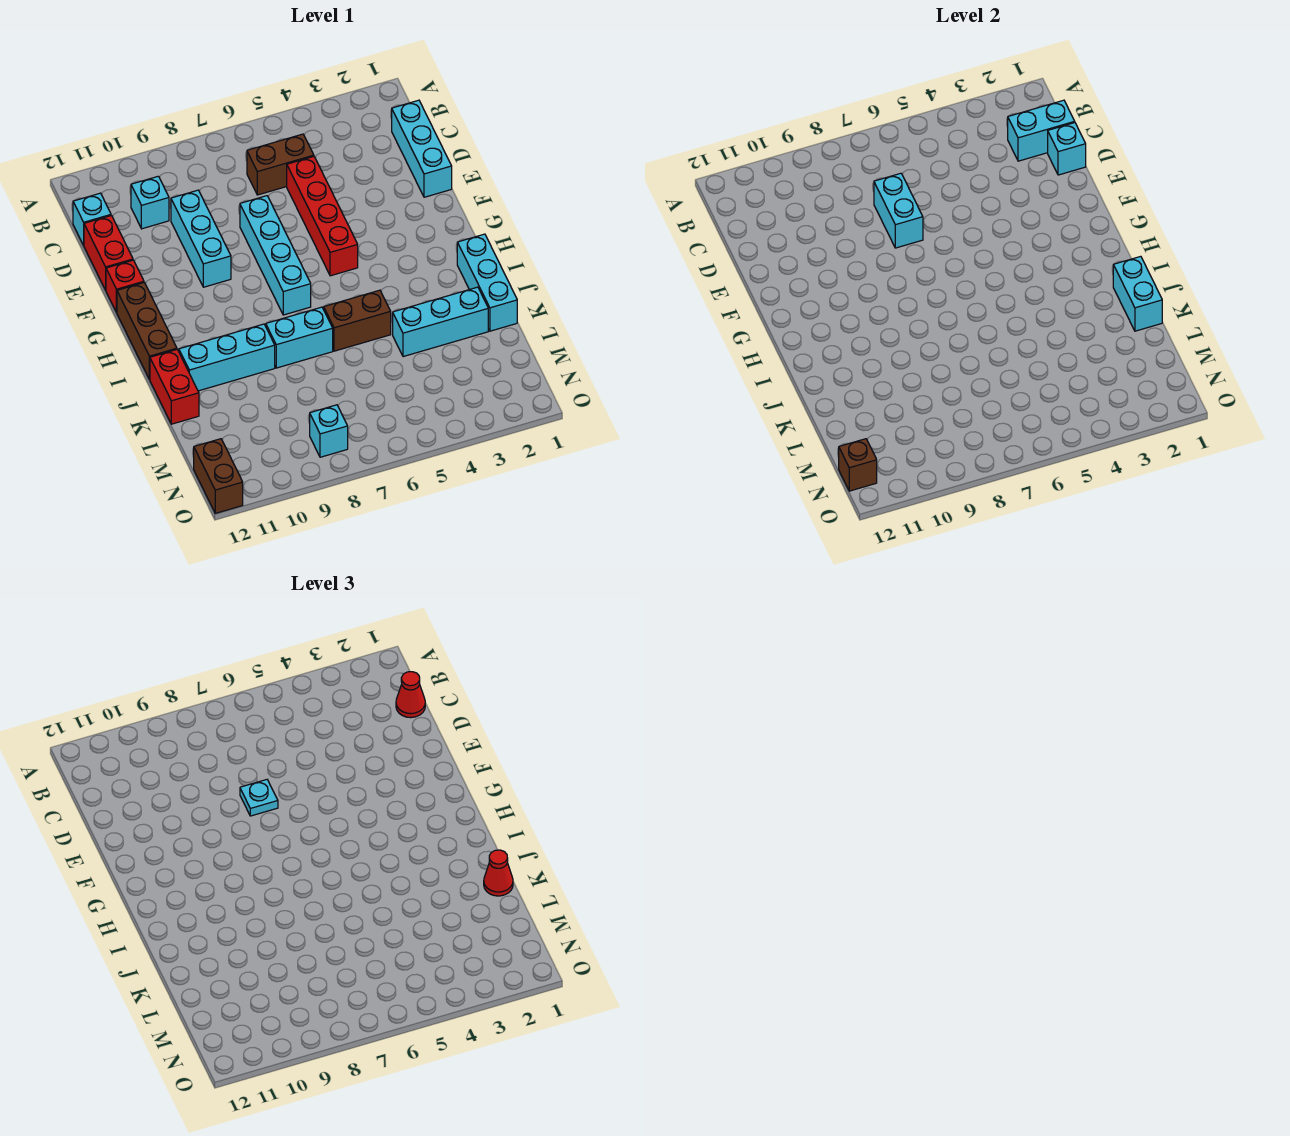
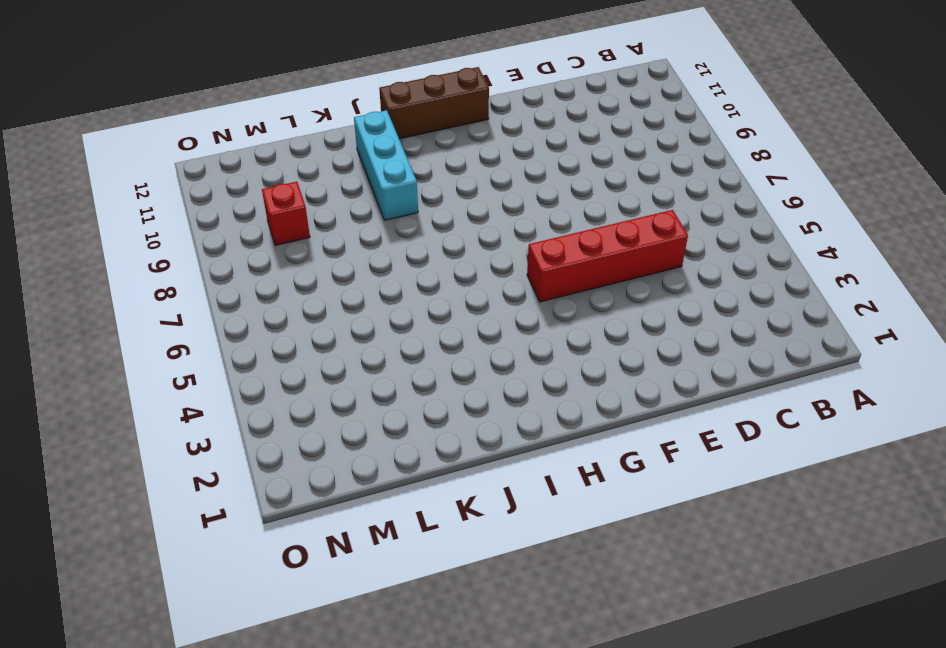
red brick M9 level 1 -> red brick F12 level 1
none -> cyan brick C1:E1 level 1
none -> brown brick C5:C6 level 1
none -> cyan brick C10 level 1

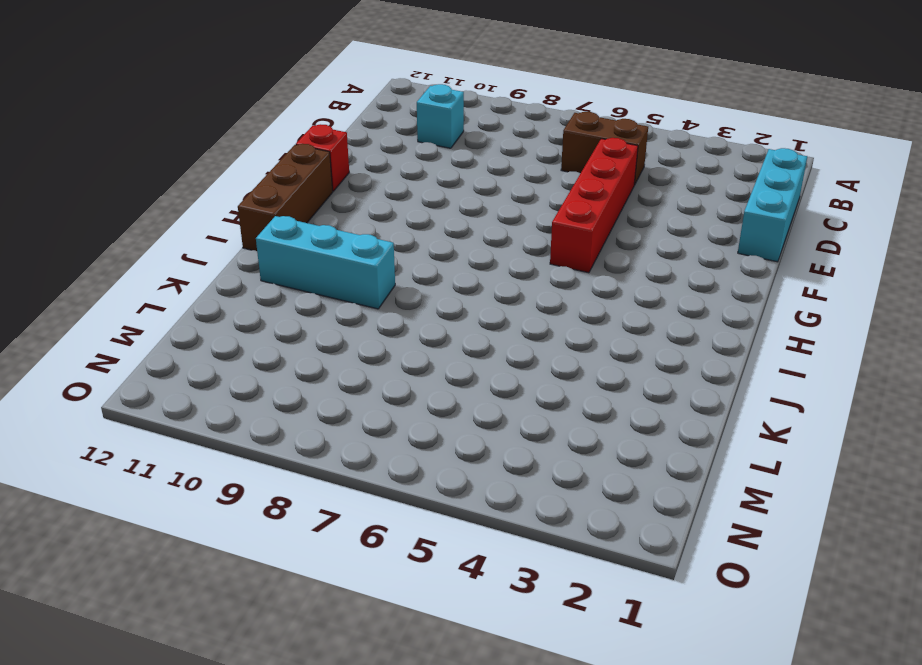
none -> cyan brick C12 level 1
none -> cyan brick D9:F9 level 1
none -> red brick D12:E12 level 1

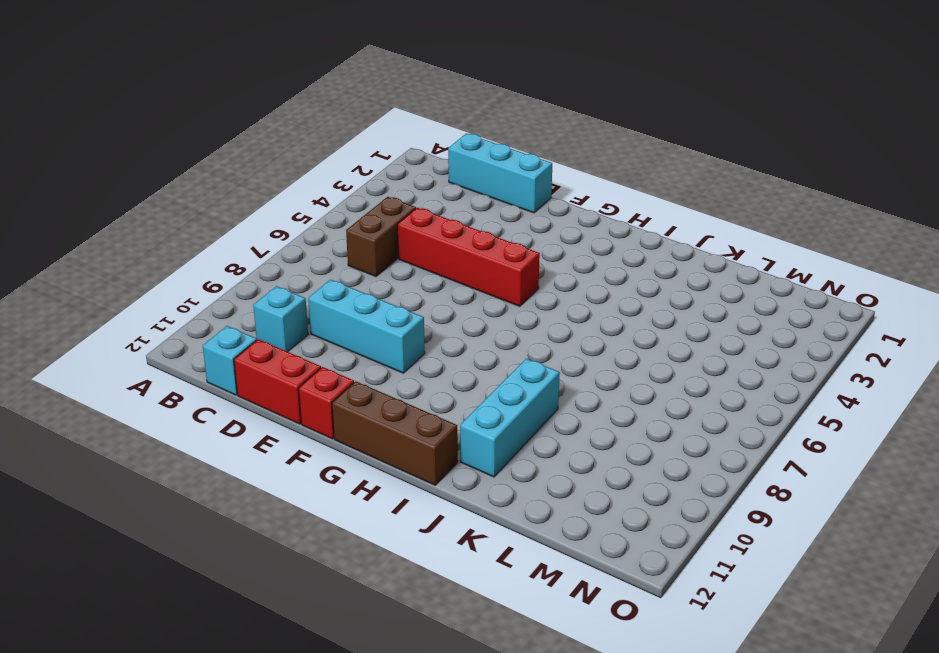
none -> cyan brick E7:H7 level 1
none -> cyan brick I1:K1 level 1
none -> brown brick J5:J6 level 1

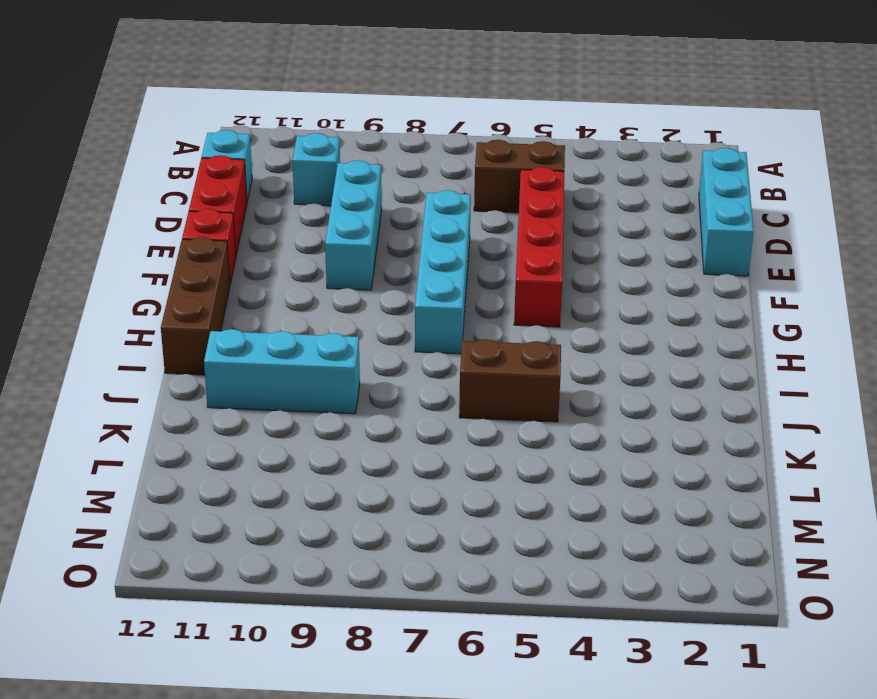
none -> cyan brick I1:K1 level 1
none -> cyan brick J7:J8 level 1
none -> red brick J12:K12 level 1

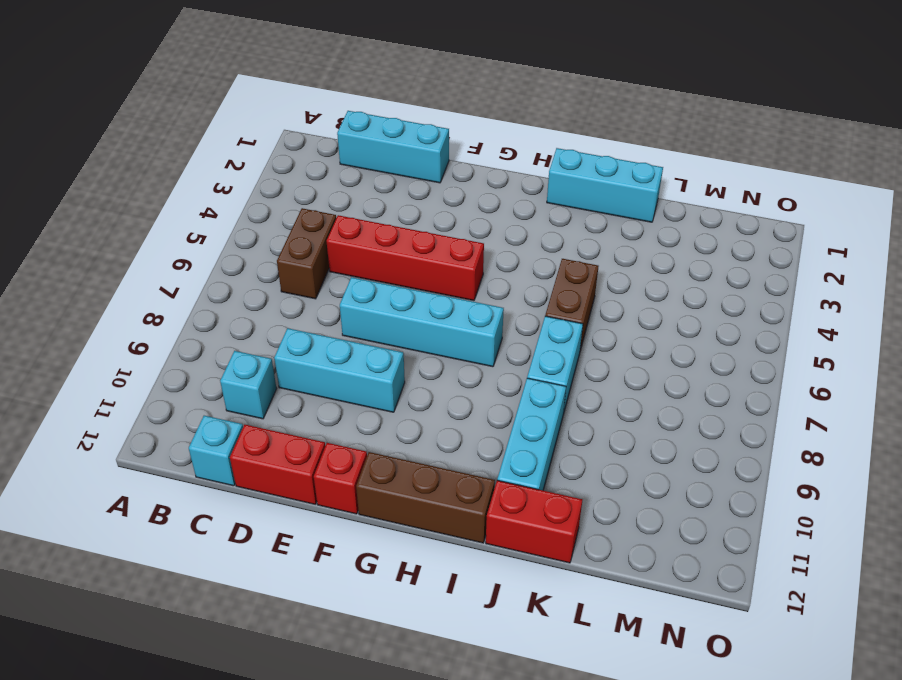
none -> cyan brick K2:K4 level 1
none -> cyan brick N8 level 1
none -> brown brick N12:O12 level 1

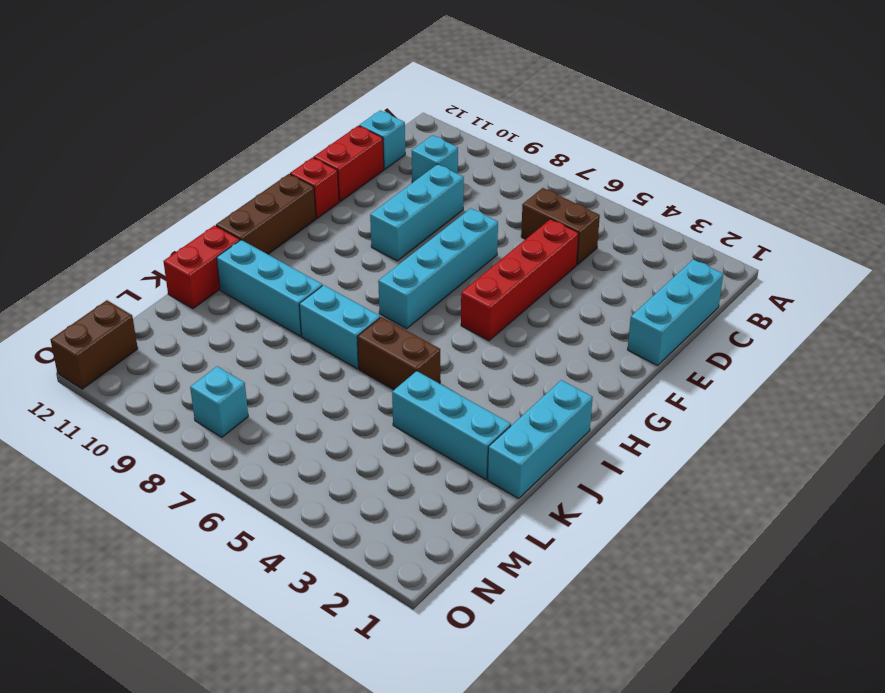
none -> cyan brick C1:C2 level 2
none -> cyan brick D1 level 2
none -> cyan brick D7:E7 level 2

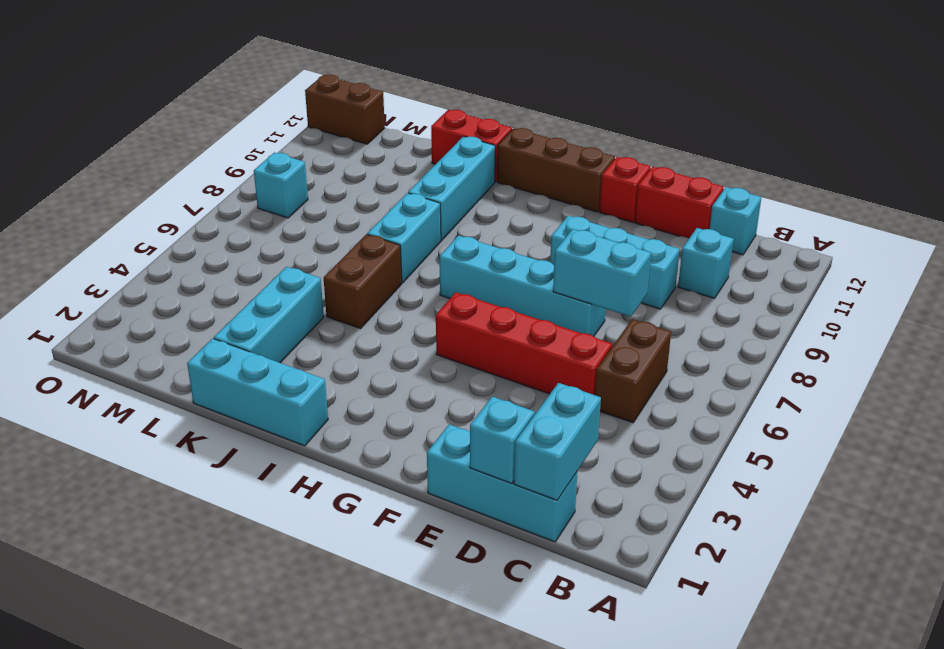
none -> cyan brick J1:K1 level 2
none -> brown brick N12 level 2
none -> red cone C1 level 3

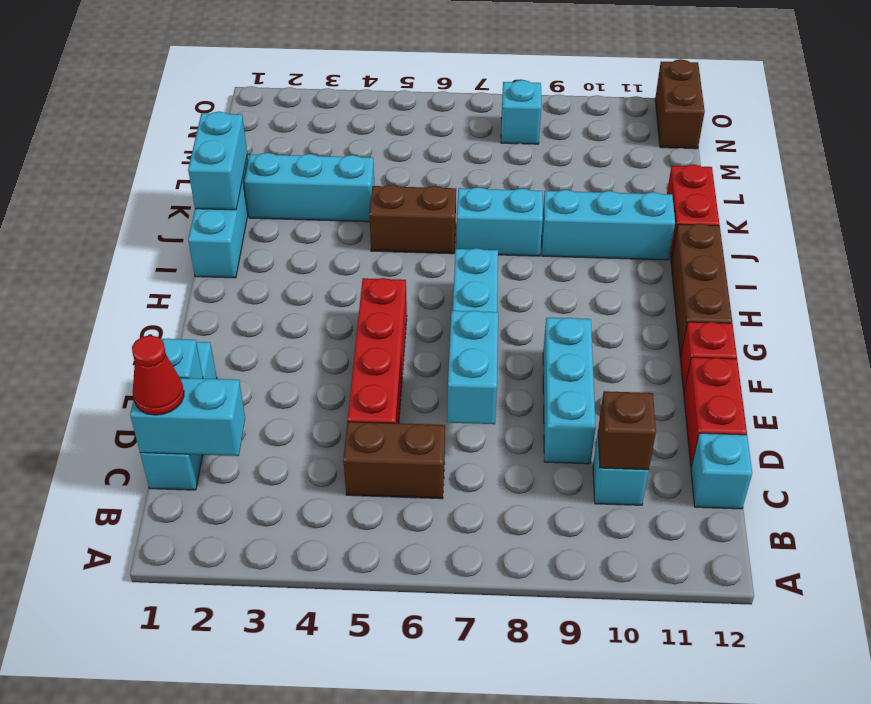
brown brick C10 level 2 -> brown brick N12 level 2
none -> cyan plate E7 level 3
none -> red cone K1 level 3

